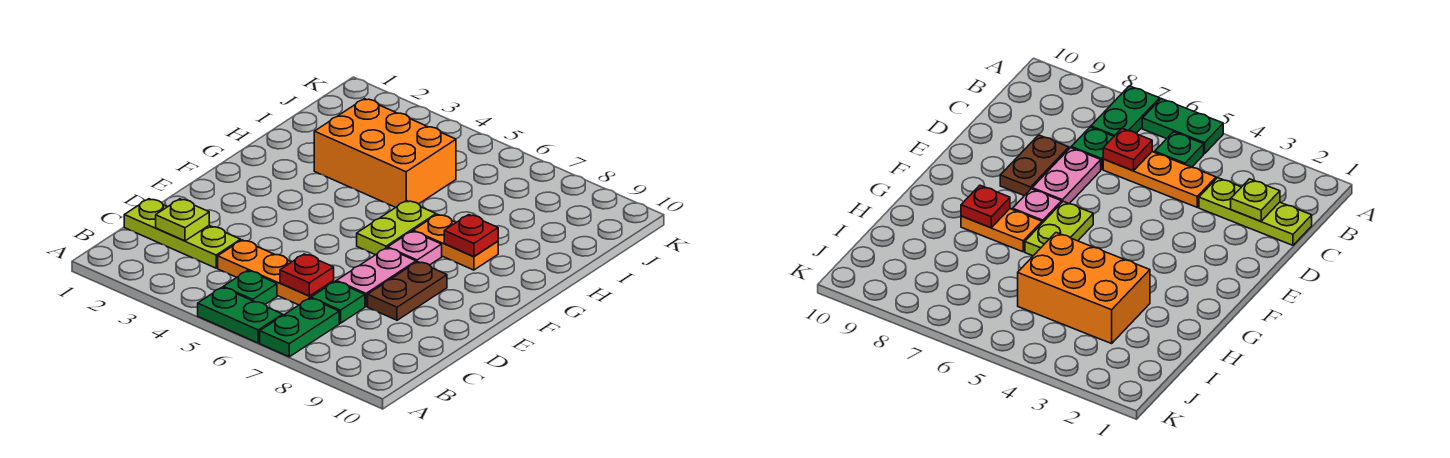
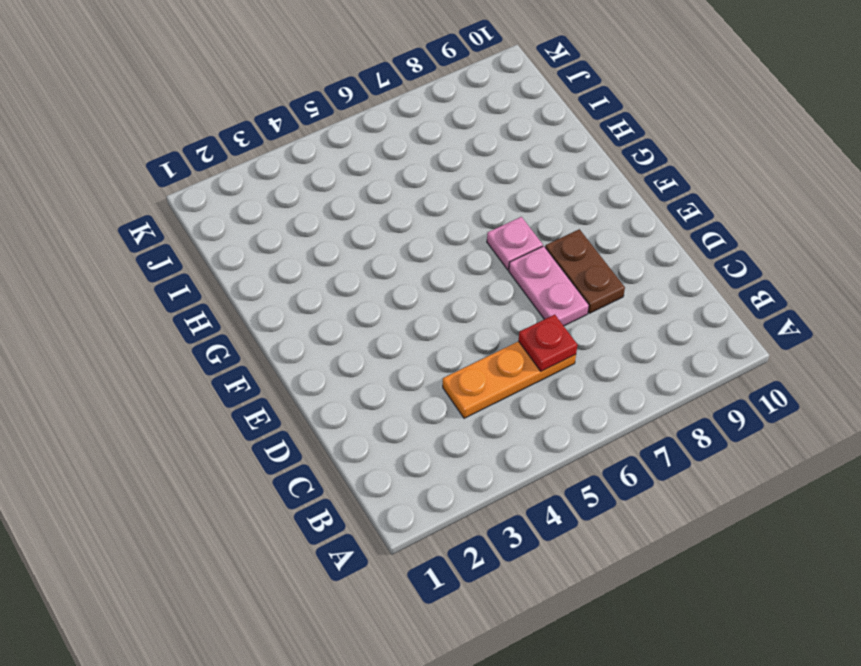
none -> green plate A5:A6 level 1
none -> green plate A7:B7 level 1
none -> green plate B5 level 1

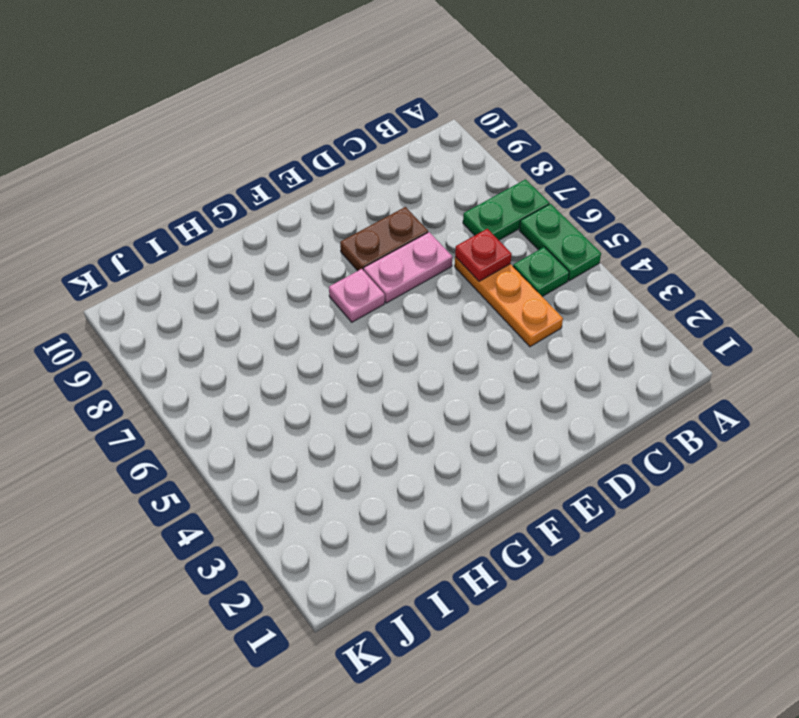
none -> lime plate C1:C3 level 1
none -> green plate C7 level 1
none -> lime plate F6:G6 level 1

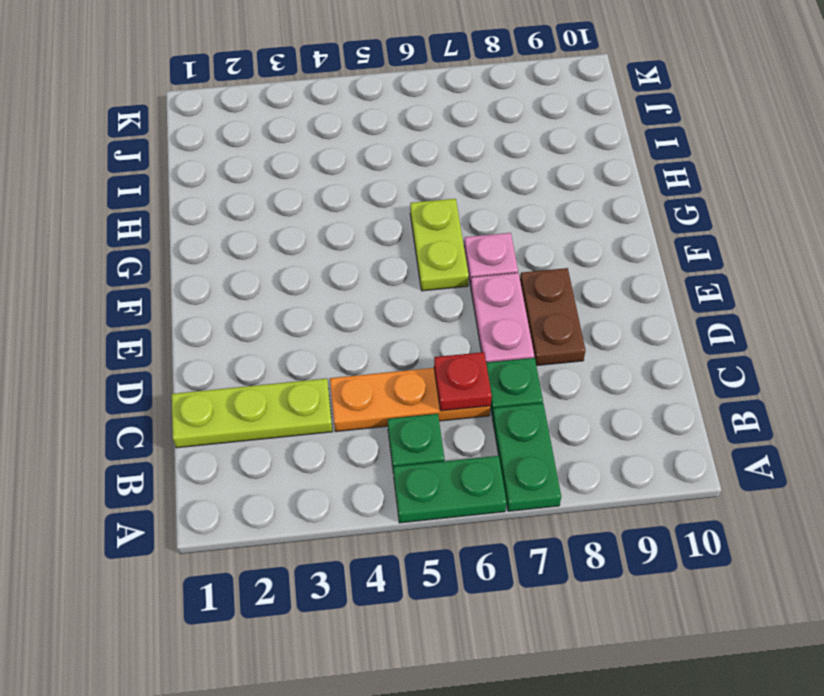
none -> orange plate G7:G8 level 1
none -> orange brick H3:I5 level 1
none -> lime plate C2 level 2

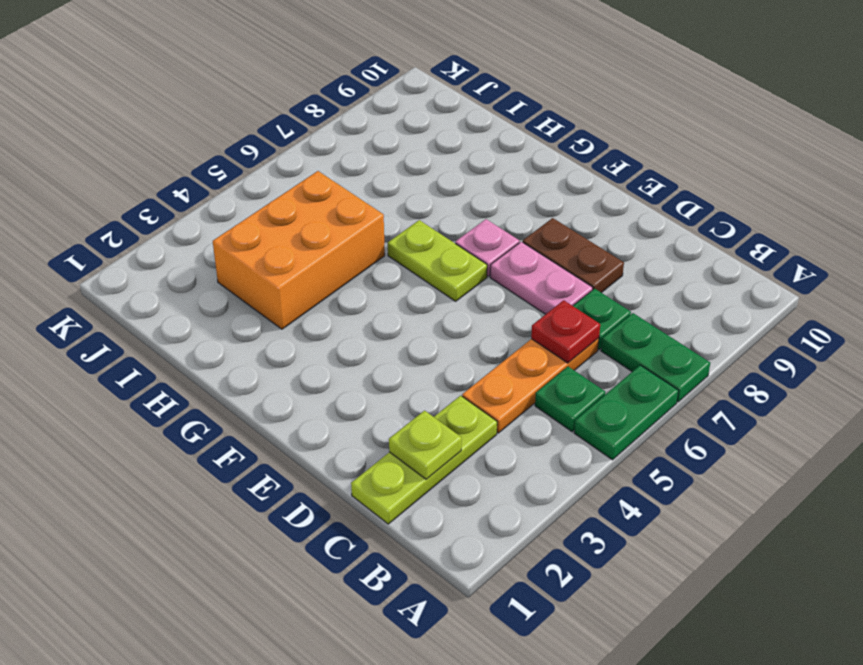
none -> orange plate G7:G8 level 1
none -> red plate G8 level 2

